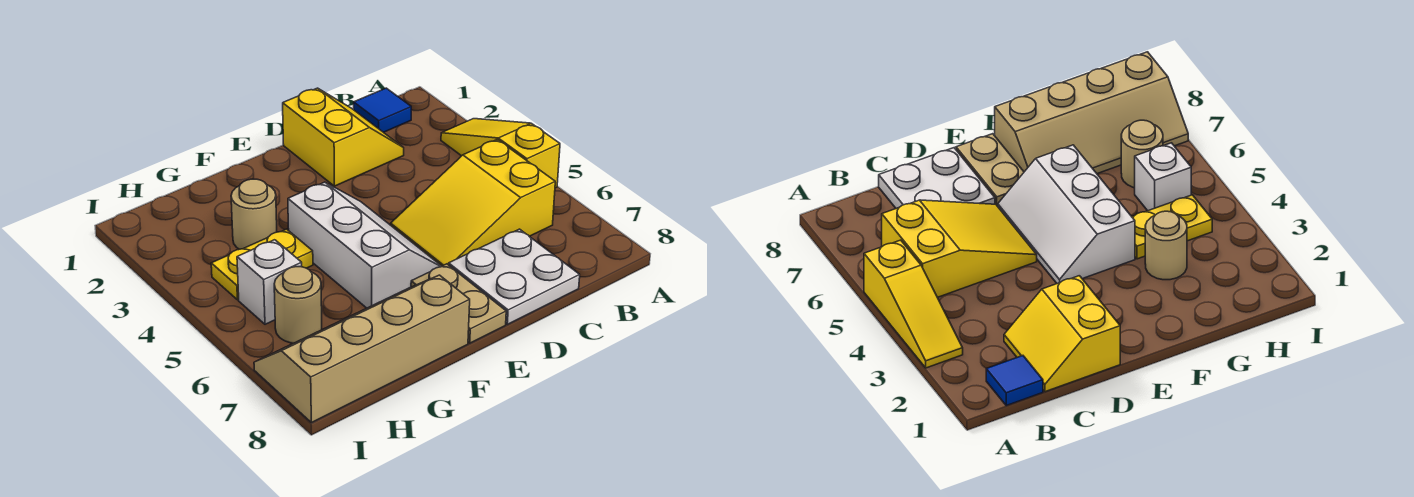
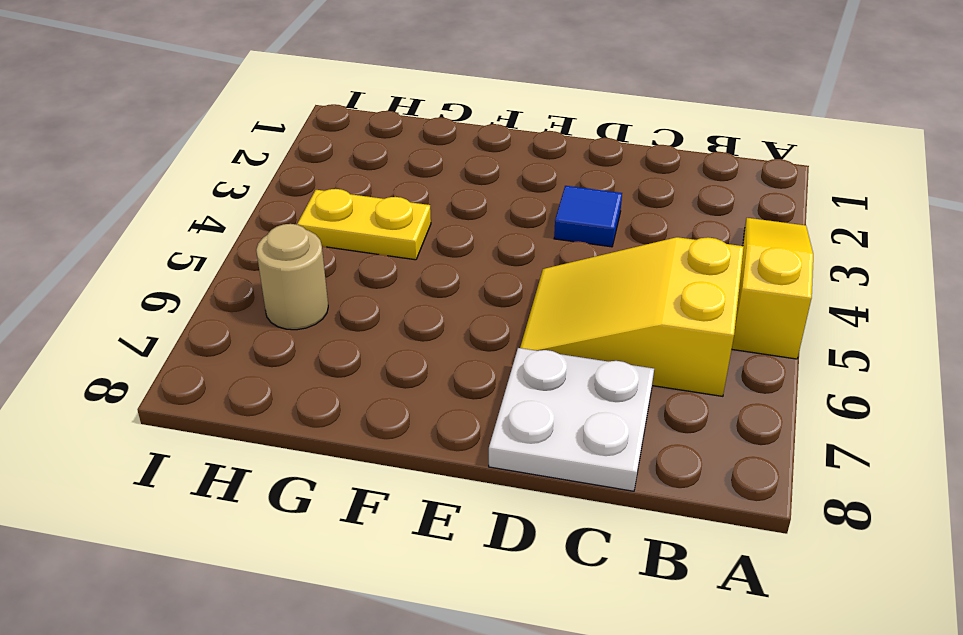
blue tile D3 level 1 -> blue tile B1 level 1
none -> yellow slope C1:D2 level 1 top D
none -> white slope E4:F6 level 1 top F
none -> tan plate E7:E8 level 1

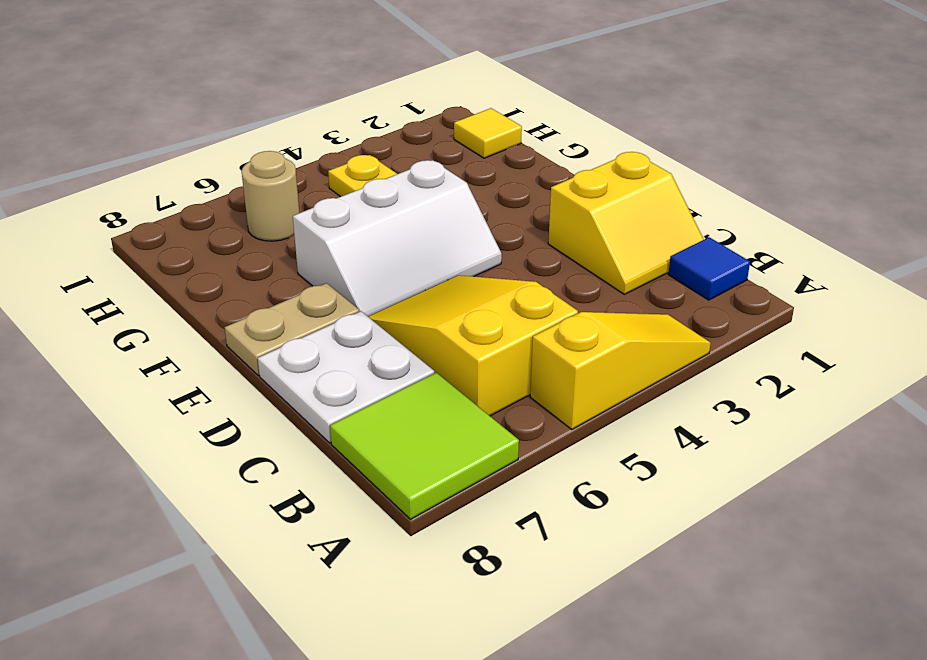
lime tile A7:B8 level 1 -> none
yellow tile H1 level 1 -> none
none -> tan slope F7:I8 level 1 top 8
none -> tan round brick G3 level 1
none -> white brick H5 level 1

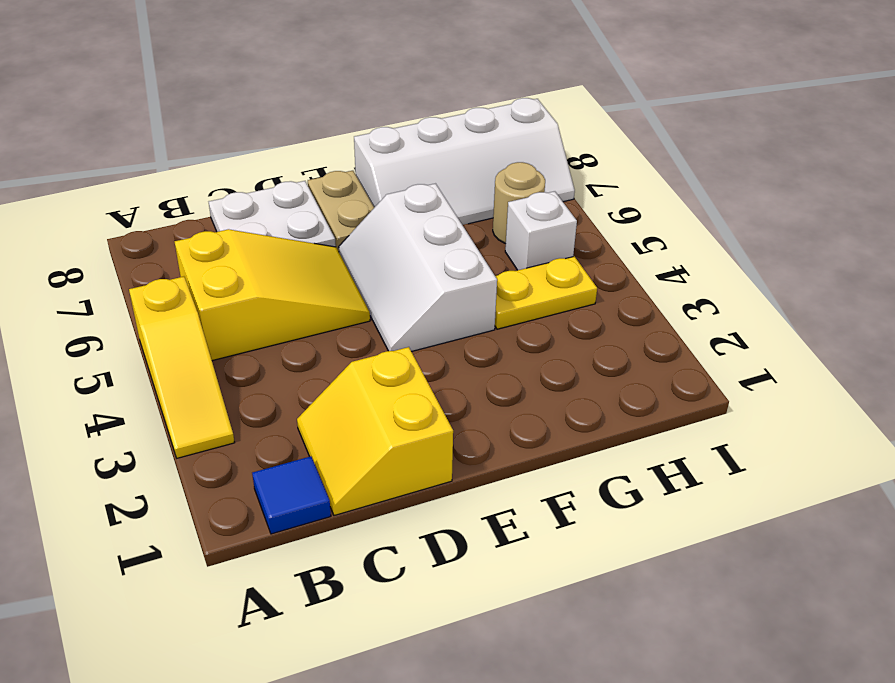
white slope F7:I8 level 1 top 8 -> tan slope F7:I8 level 1 top 8
none -> tan round brick G3 level 1

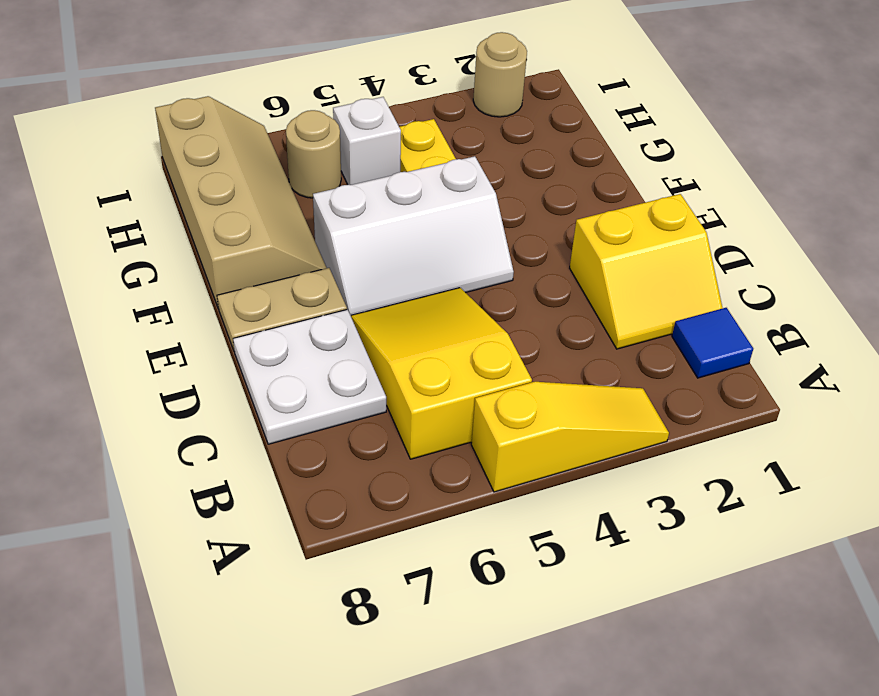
tan round brick I2 level 1 -> tan round brick G3 level 1

